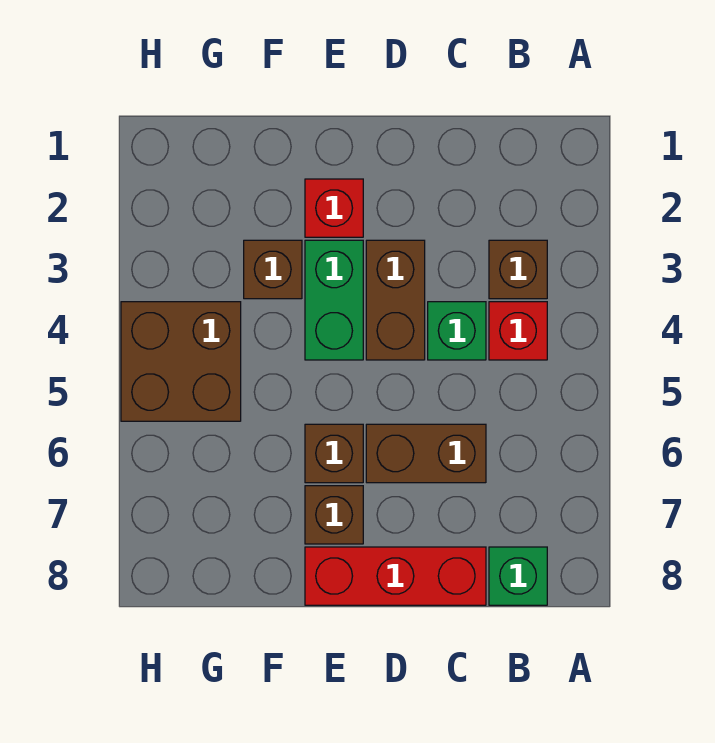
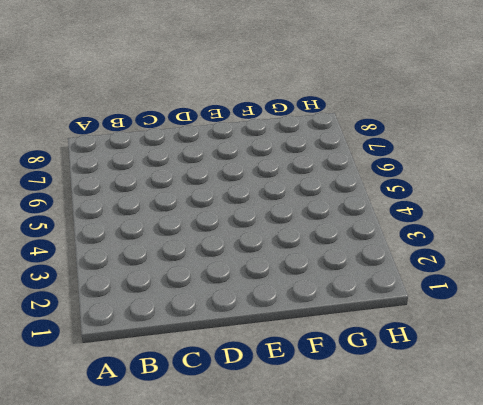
none -> brown brick B3 level 1
none -> red brick B4 level 1
none -> green brick B8 level 1

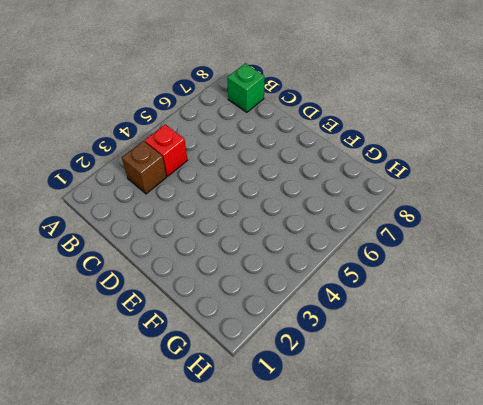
none -> green brick C4 level 1
none -> brown brick C6:D6 level 1
none -> red brick C8:E8 level 1

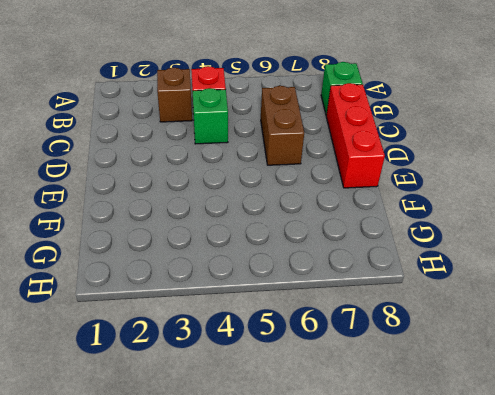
none -> brown brick D3:D4 level 1
none -> red brick E2 level 1
none -> green brick E3:E4 level 1

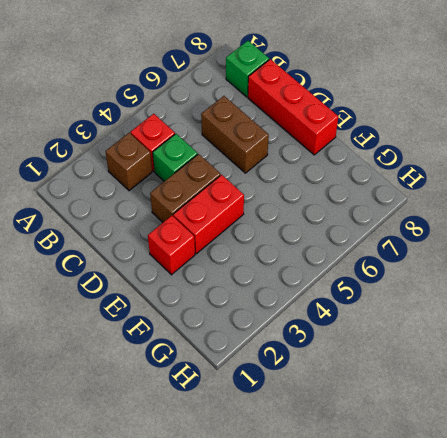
red brick E3:E4 level 1 -> green brick E3:E4 level 1
none -> brown brick E6 level 1
none -> brown brick E7 level 1
none -> brown brick F3 level 1

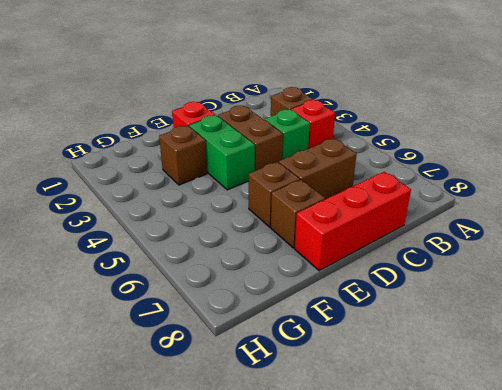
none -> green brick B8 level 1
none -> brown brick G4:H5 level 1

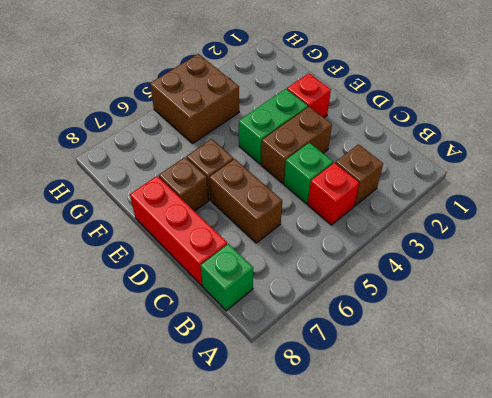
none -> brown brick F3 level 1

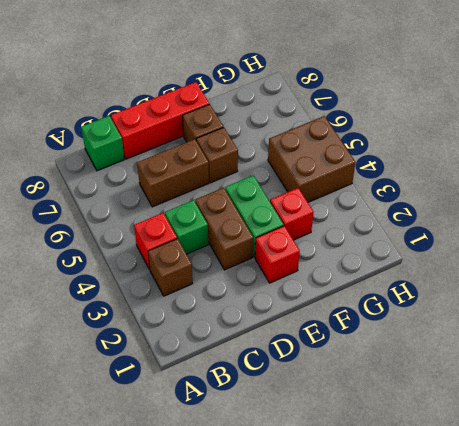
red brick F3 level 1 -> brown brick F3 level 1

